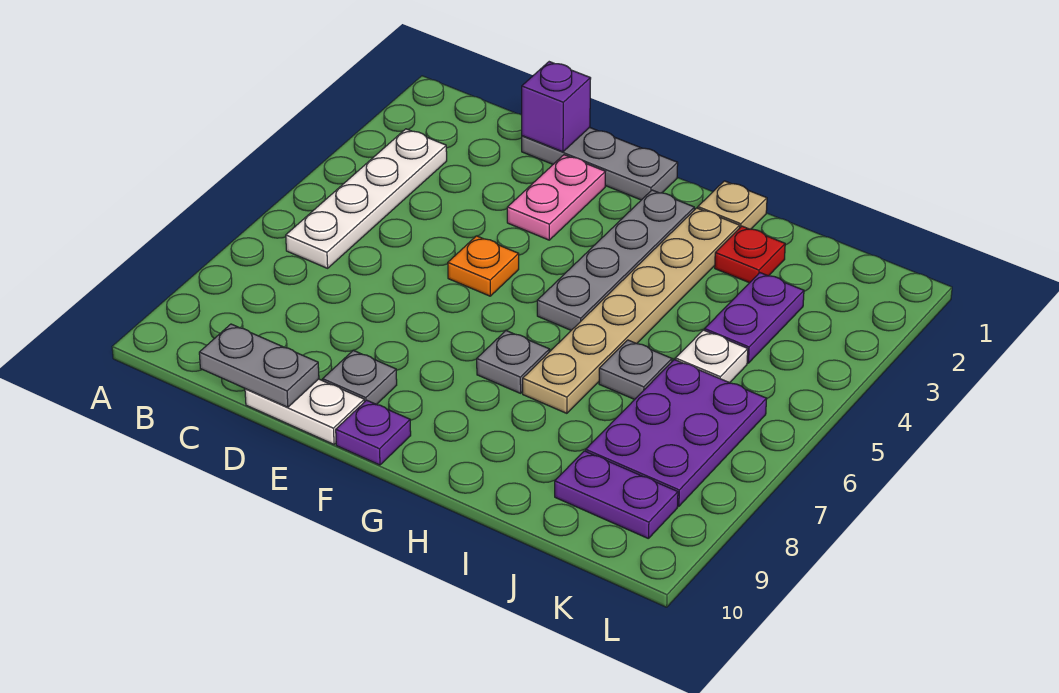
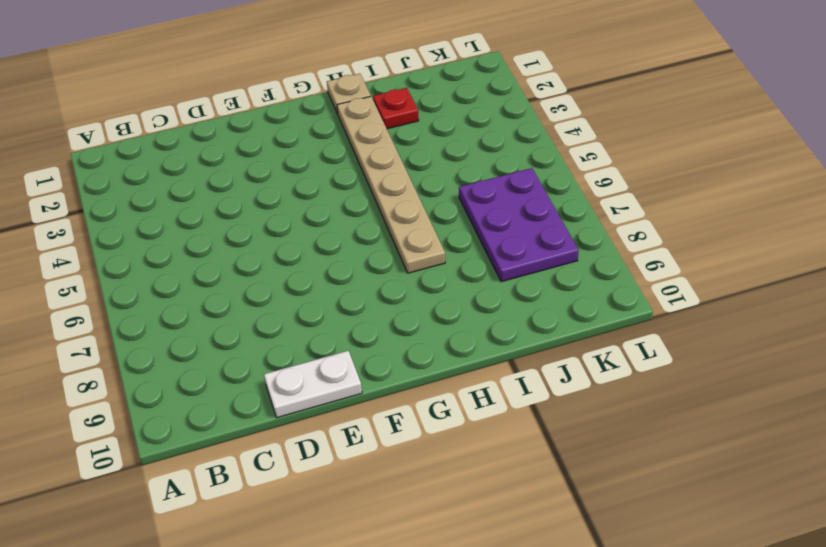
none -> white plate B3:B6 level 1
none -> grey plate D1:F1 level 1
none -> pink plate E2:E3 level 1

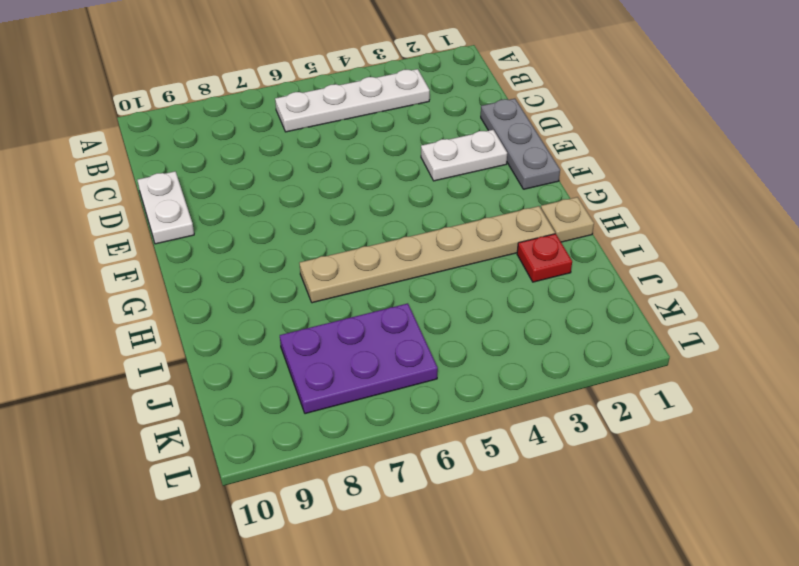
white plate E2:E3 level 1 -> pink plate E2:E3 level 1
none -> orange plate E5 level 1
none -> grey plate E9 level 1
none -> purple plate F10 level 1

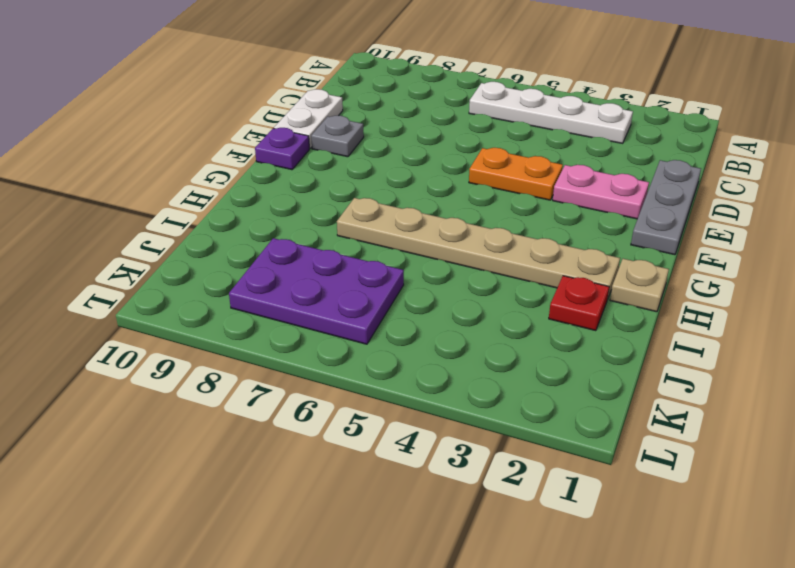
orange plate E4:E5 level 1 -> orange plate E5 level 1
none -> grey plate G2:G5 level 1
none -> grey plate G7 level 1
none -> grey plate I6 level 1

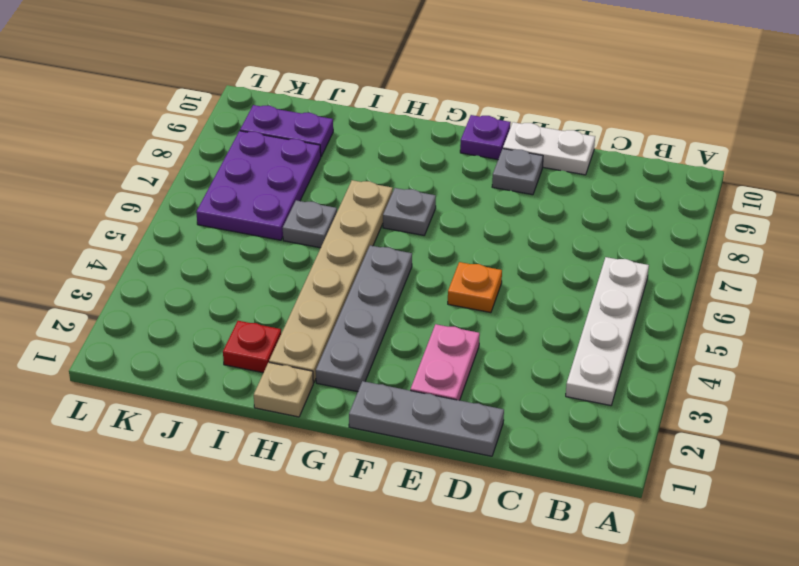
none -> purple plate J3:J4 level 1
none -> white plate J5 level 1
none -> grey plate C10:D10 level 2

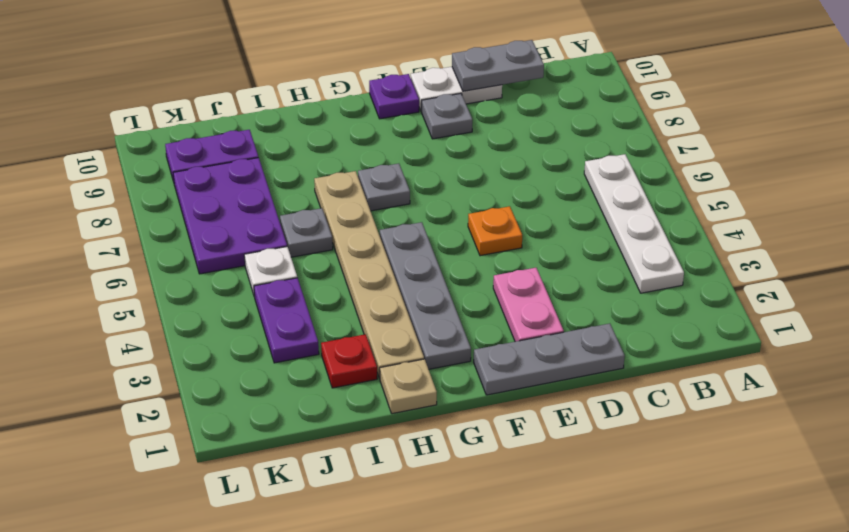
none -> purple brick D1 level 2

